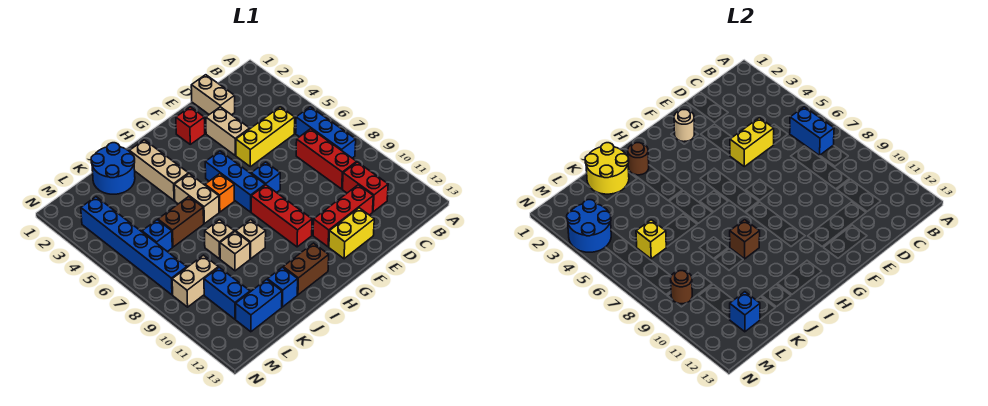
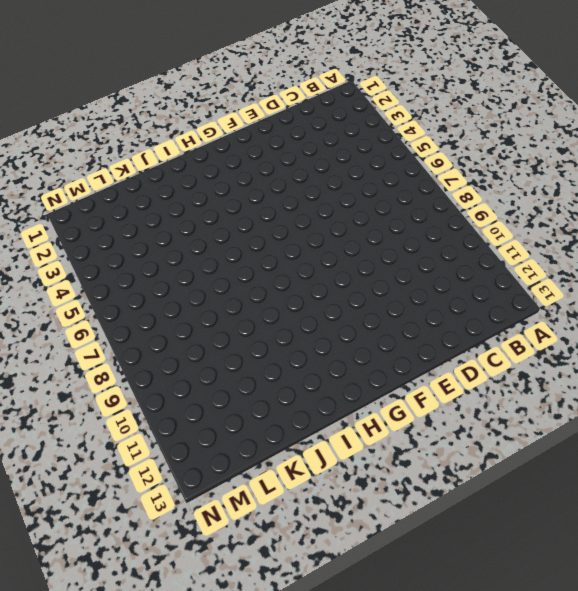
none -> blue brick B6:B8 level 1
none -> yellow brick C5:E5 level 1
none -> red brick C7:C9 level 1
none -> red brick C10:C11 level 1

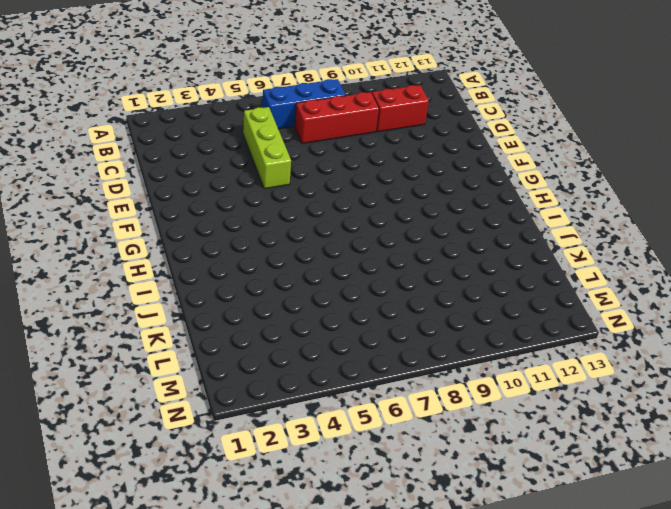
lime brick C5:E5 level 1 -> yellow brick C5:E5 level 1
none -> tan brick D1:D2 level 1
none -> red brick D11:F11 level 1
none -> tan brick E3:E4 level 1
none -> yellow brick E12:F12 level 1

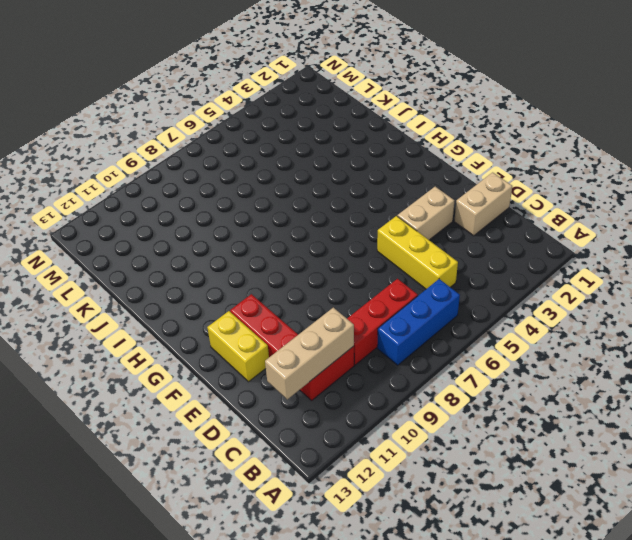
tan brick C10:C12 level 2 -> tan brick I2:I4 level 1
none -> red brick F2 level 1
none -> blue brick F7 level 1
none -> blue brick G5:G7 level 1
none -> red brick G8:G10 level 1

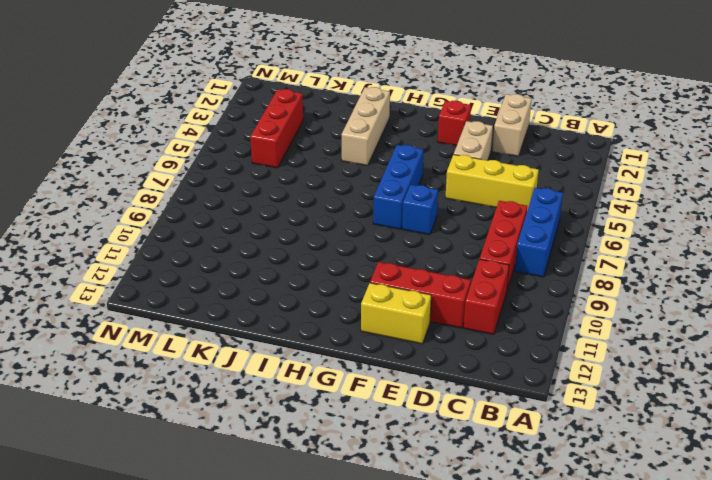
red brick L3:L5 level 1 -> red brick G8:G10 level 1
none -> orange brick H6 level 1
none -> brown brick H12:I12 level 1
none -> tan brick I5:I6 level 1
none -> tan brick I9 level 1

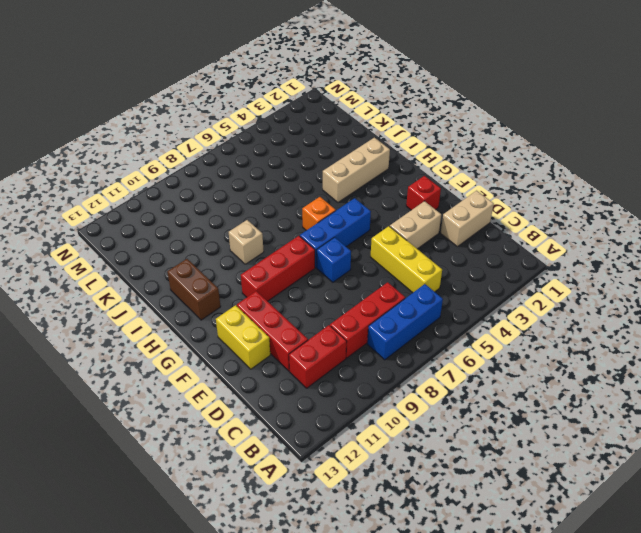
none -> tan brick I5:I6 level 1
none -> blue round brick J1:K2 level 1
none -> brown brick J6:K6 level 1
none -> tan brick J8 level 1

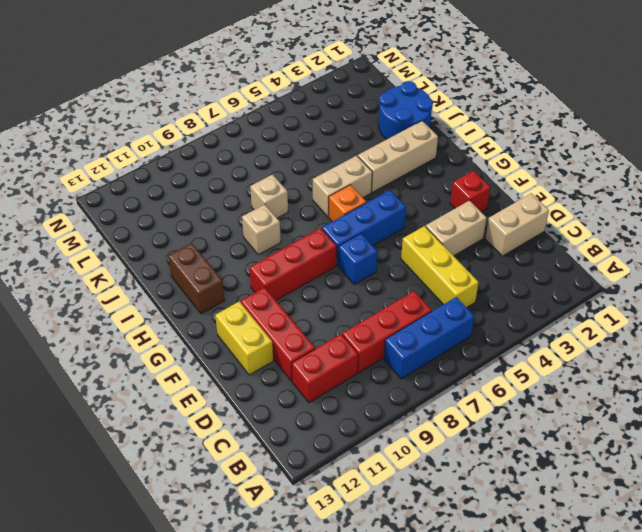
none -> brown brick J6:K6 level 1
none -> tan brick J9 level 1
none -> blue brick J12 level 1
none -> blue brick K12:L12 level 1

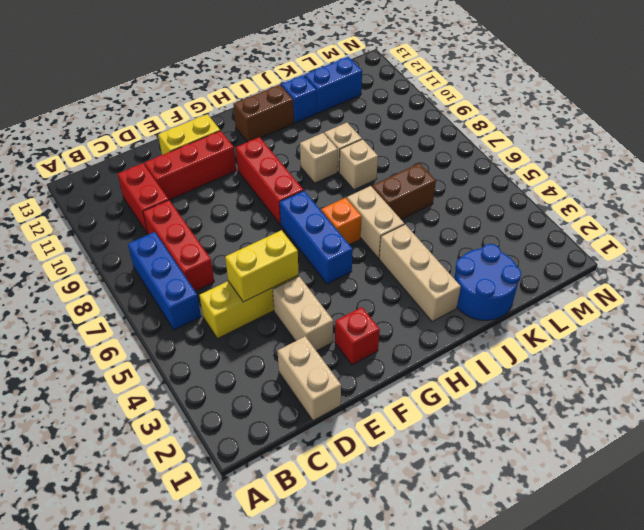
none -> blue brick F7 level 1
none -> blue brick L6 level 1
none -> tan brick L9:M9 level 1
none -> blue brick L10:L11 level 1

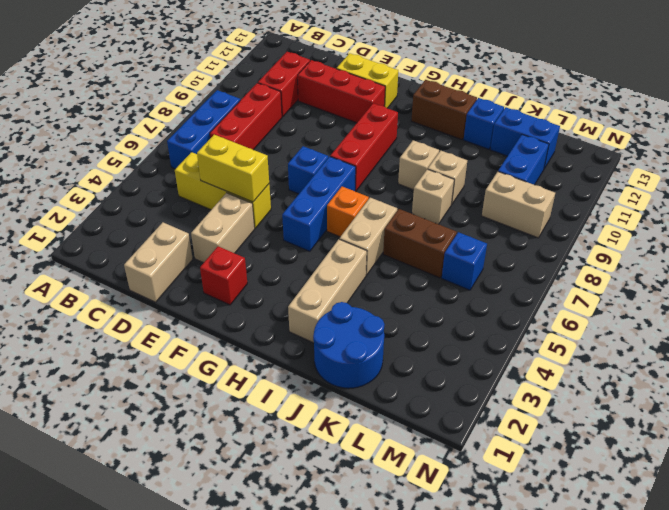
none -> blue brick M3:M8 level 1
none -> blue brick B6:B7 level 2
none -> tan round brick F2 level 2
none -> brown round brick I2 level 2

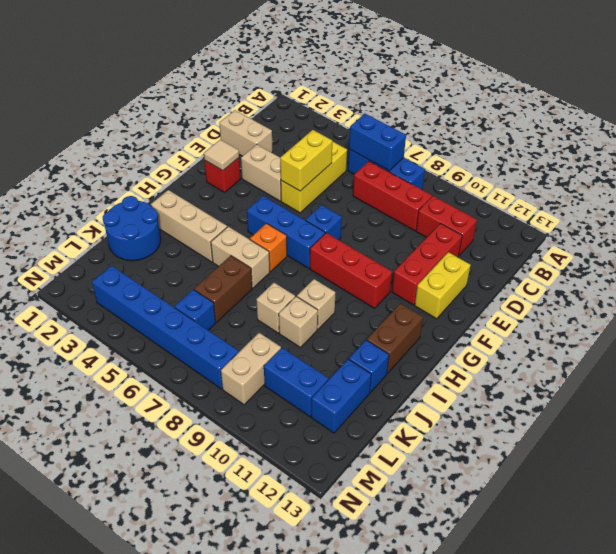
tan tile F2 level 2 -> tan round brick F2 level 2
none -> brown round brick I2 level 2
none -> brown brick I9 level 2
none -> yellow round brick J1:K2 level 2
none -> yellow brick L6 level 2

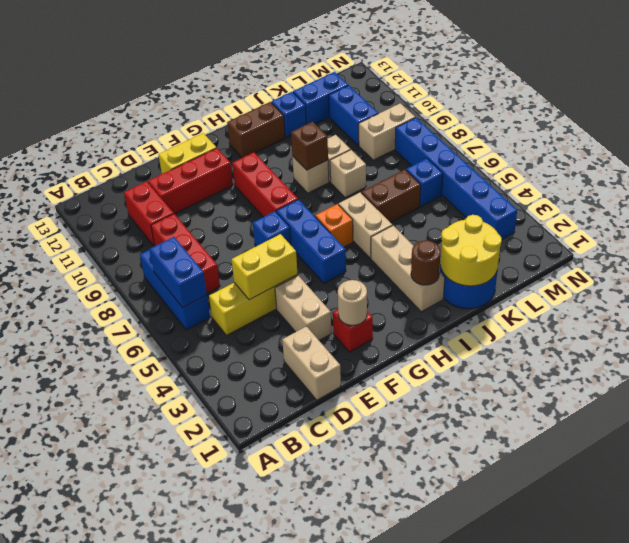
none -> yellow brick L6 level 2
none -> blue brick L12 level 2
none -> blue round brick M3:N4 level 2
none -> brown round brick M9 level 2

